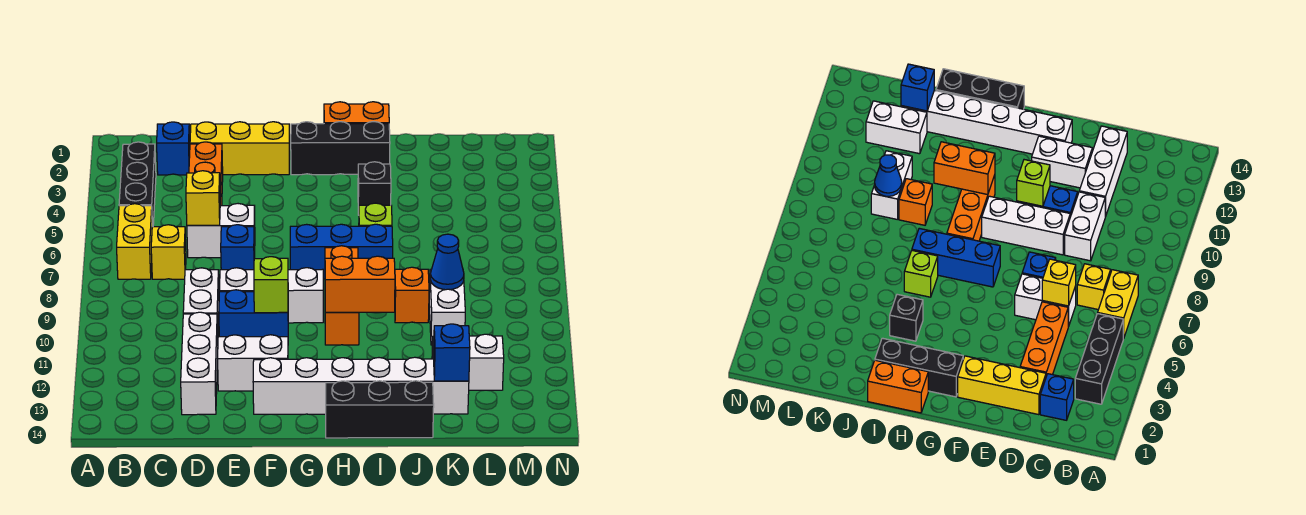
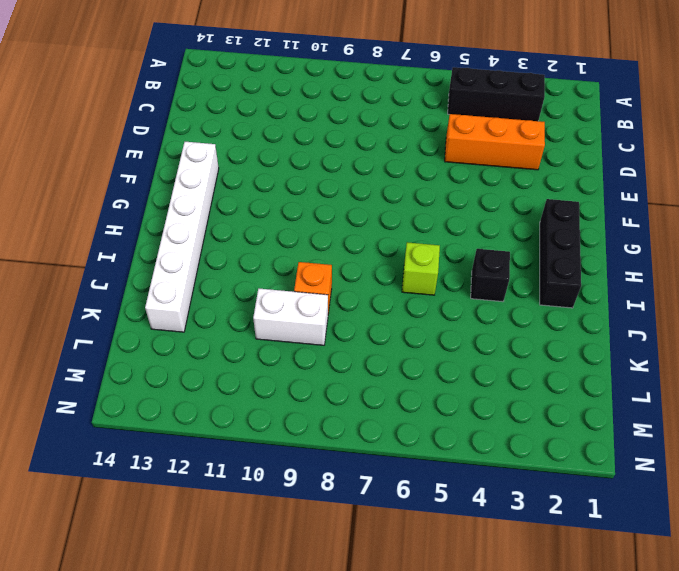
none -> yellow brick B6:B7 level 1
none -> blue brick C2 level 1
none -> yellow brick C7 level 1

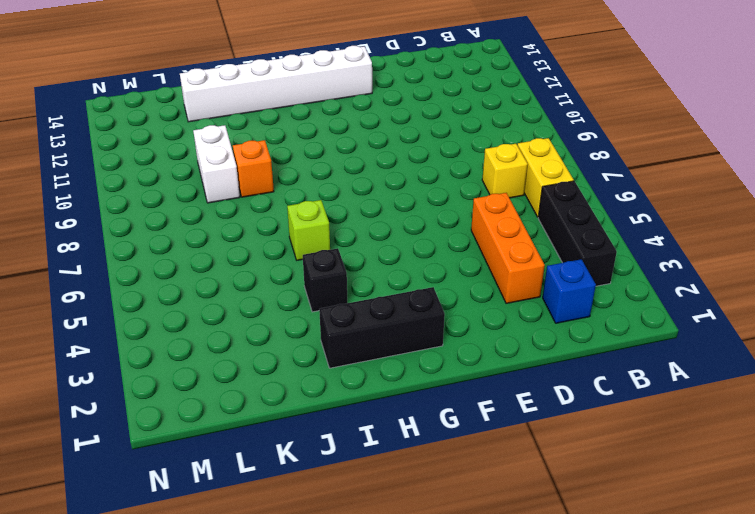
none -> yellow brick D2:F2 level 1
none -> white brick D6:E6 level 1
none -> white brick D9:D10 level 1

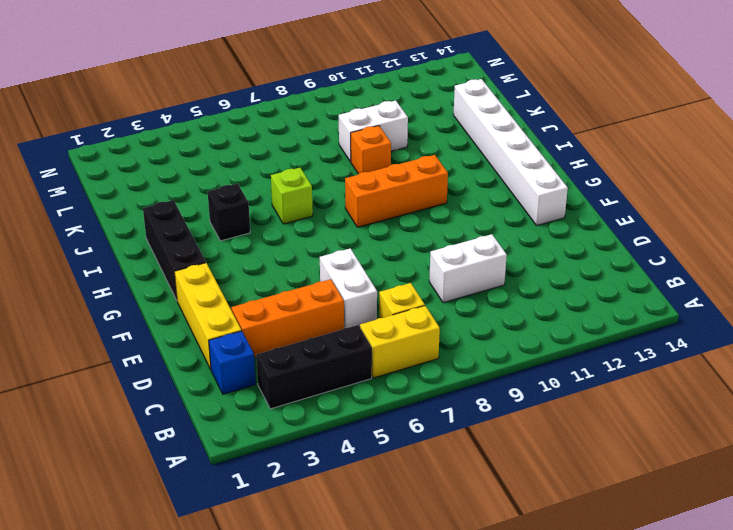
none -> white brick D11:D13 level 1
none -> blue brick E7 level 1
none -> white brick E9:G9 level 1

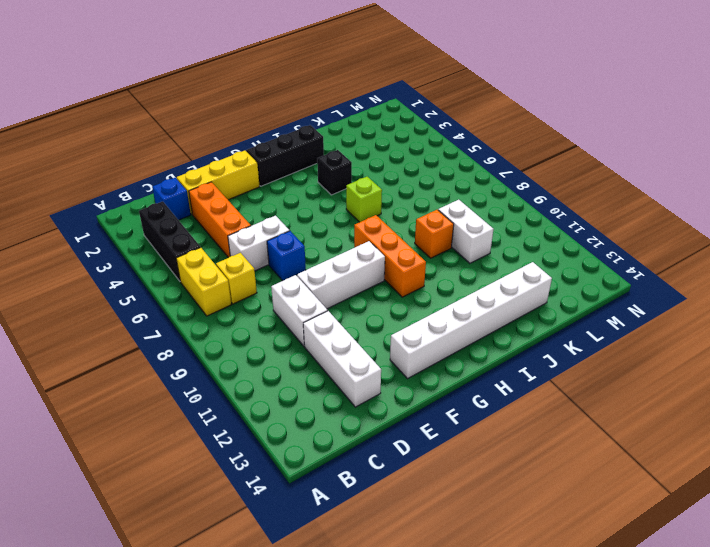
none -> blue brick E10:F10 level 1
none -> white brick E12:F12 level 1
none -> blue brick G7:I7 level 1

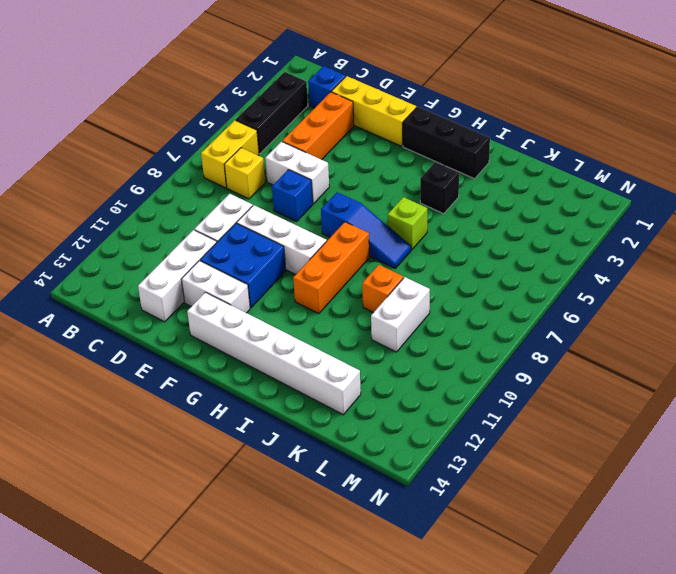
blue brick E10:F11 level 1 -> blue brick E10:F10 level 1
blue slope G7:I7 level 1 top G -> blue brick G7:I7 level 1
none -> orange brick H1:I1 level 1
none -> black brick H14:J14 level 1
none -> white brick K12:L12 level 1

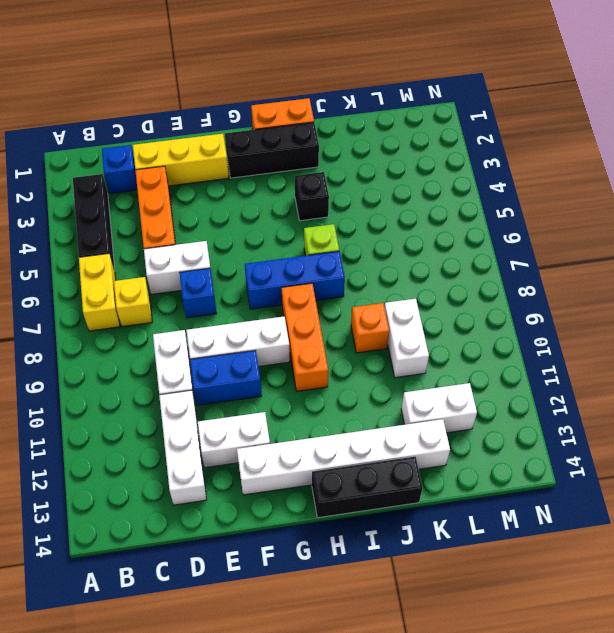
none -> yellow brick D6 level 2
none -> lime brick F10 level 2
none -> orange brick H10:I10 level 2

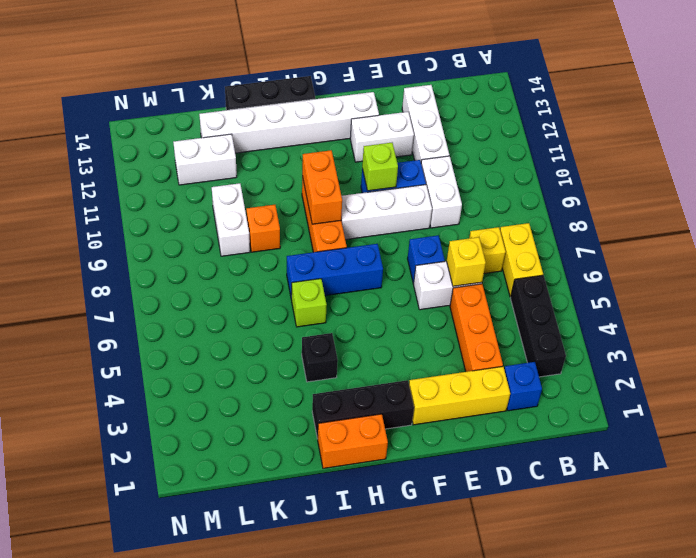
orange brick H9:H10 level 2 -> orange brick H10:I10 level 2
none -> blue cone K9 level 2
none -> blue brick K13 level 2

